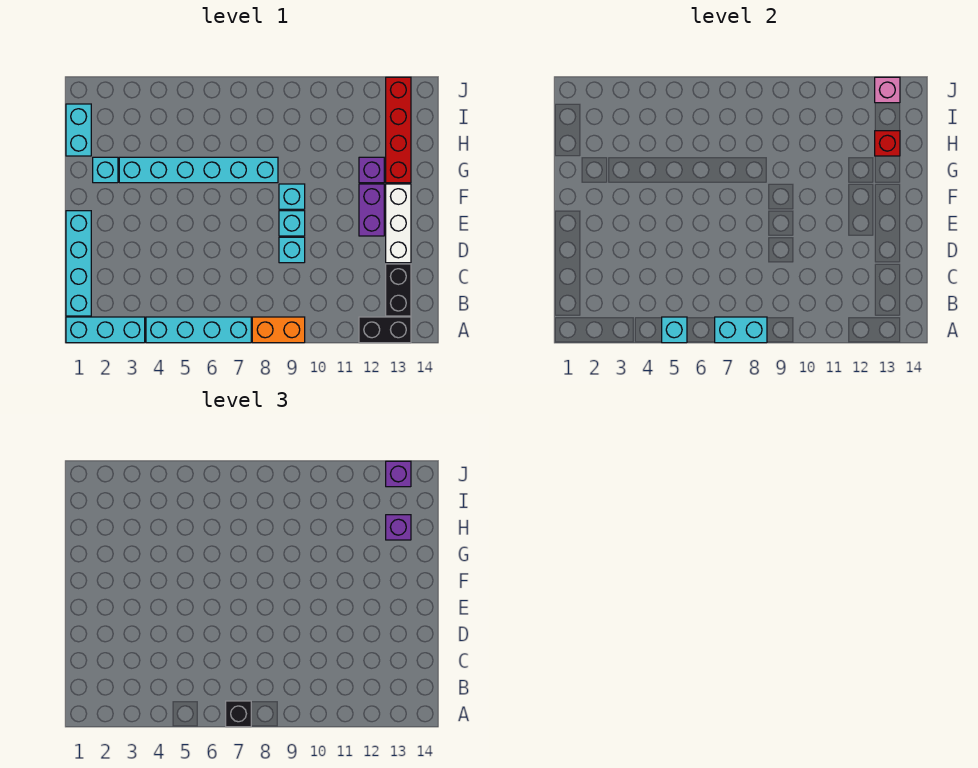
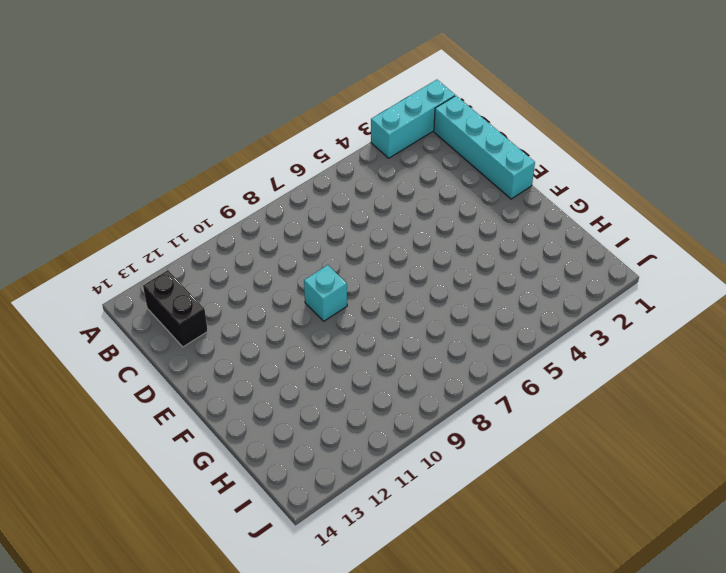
none -> cyan brick A4:A7 level 1
none -> orange brick A8:A9 level 1
none -> black brick A12:A13 level 1

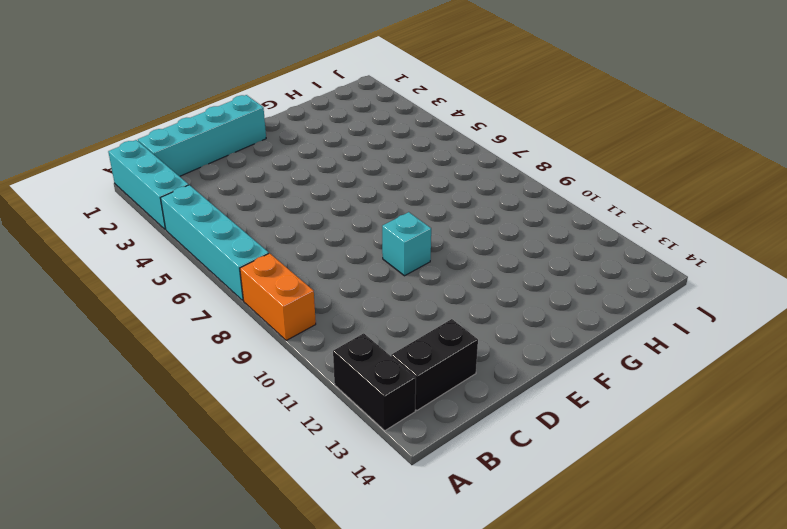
none -> cyan brick D9 level 1
none -> white brick D13:F13 level 1
none -> purple brick E12:F12 level 1

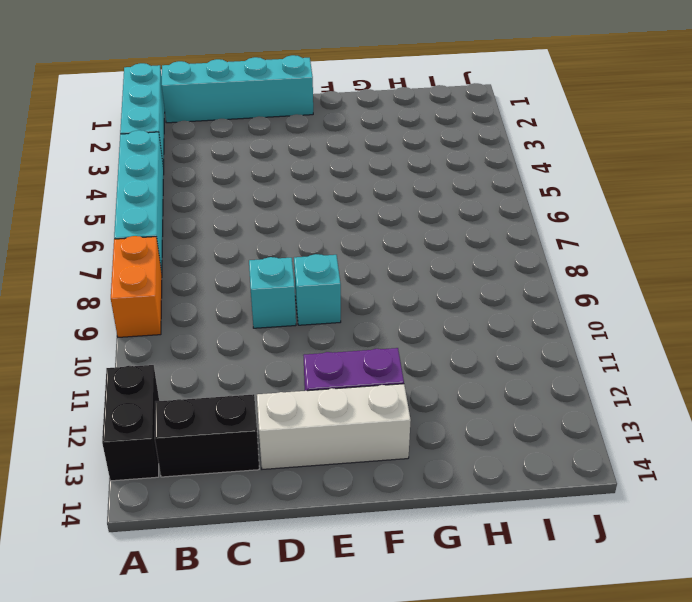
none -> cyan brick F9 level 1
none -> cyan brick G2 level 1
none -> cyan brick G3:G8 level 1

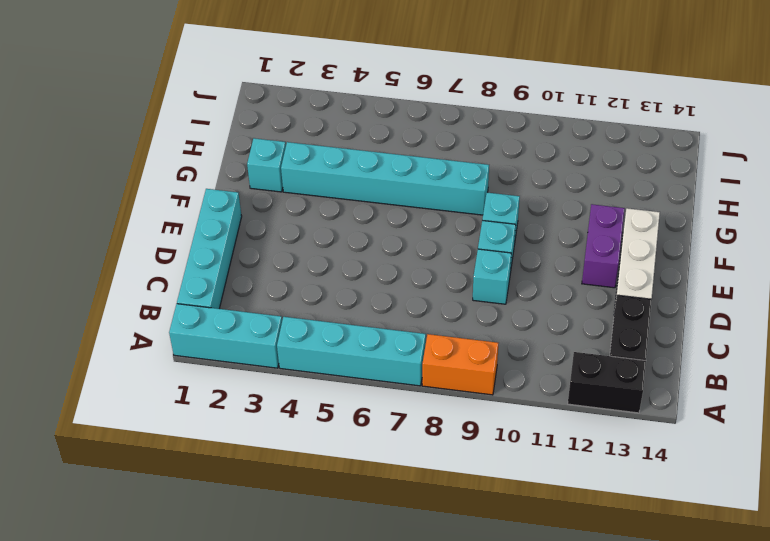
none -> purple brick G12 level 1
none -> red brick G13:J13 level 1
none -> cyan brick H1:I1 level 1

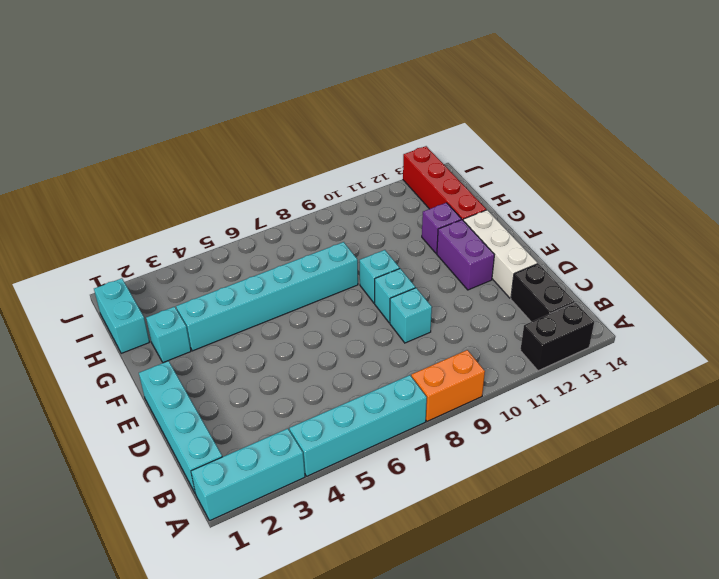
none -> cyan brick A5 level 2
none -> cyan brick A7:A8 level 2
none -> red brick H13 level 2

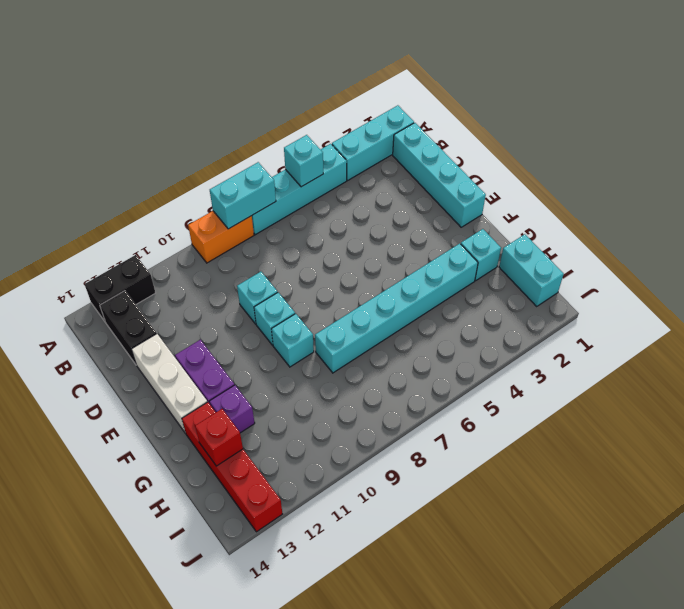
none -> pink brick J13 level 2
none -> black brick A7 level 3
none -> purple brick H13 level 3

